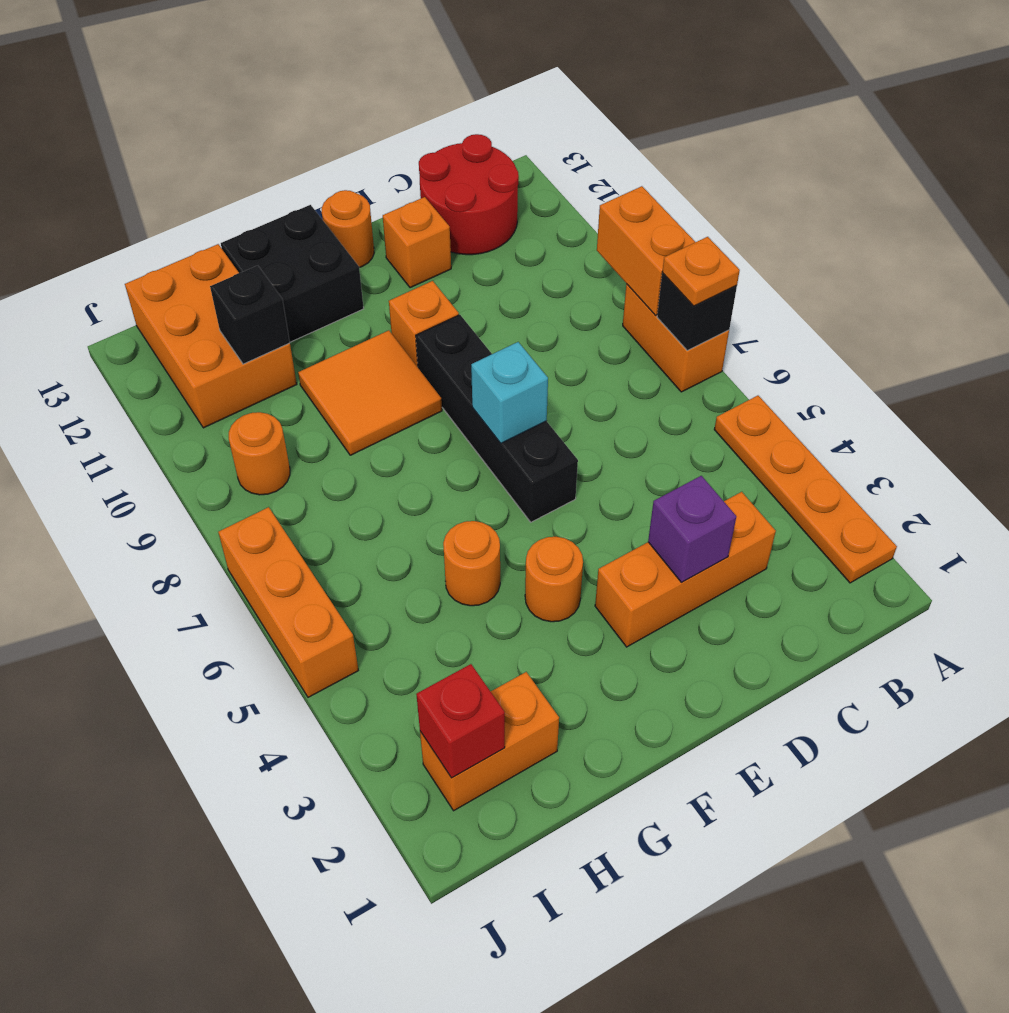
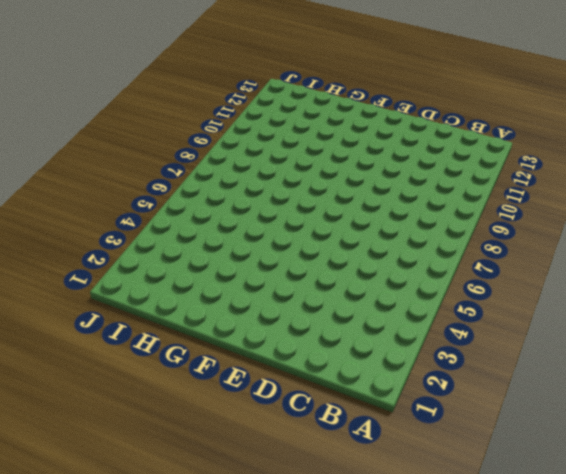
none -> orange plate A2:A5 level 1
none -> orange brick A7:A8 level 1
none -> red round brick B12:C13 level 1

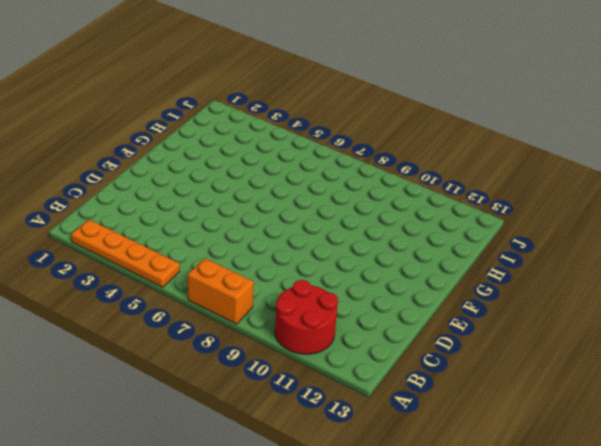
red round brick A10:B11 level 1 -> red round brick B12:C13 level 1
none -> orange brick C3:E3 level 1
none -> orange brick D12 level 1
none -> black brick E6:E9 level 1

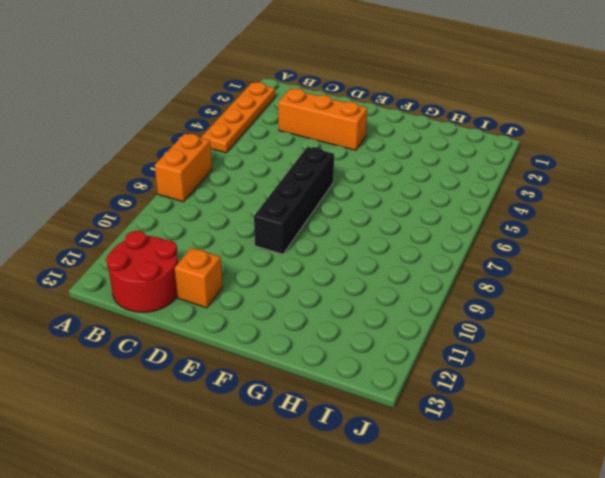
none -> orange brick E10 level 1
none -> orange round brick E13 level 1
none -> orange round brick F4 level 1

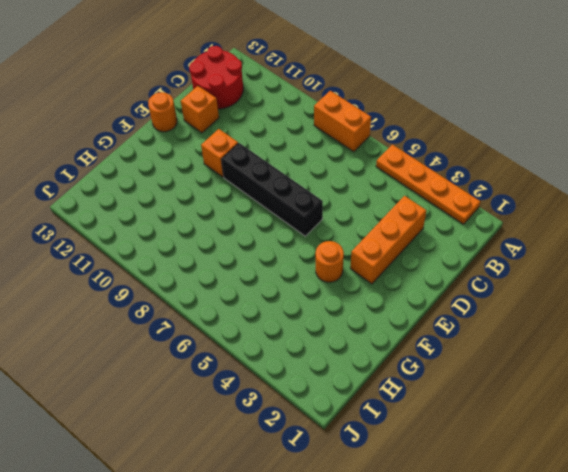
none -> orange tile F9:G10 level 1
none -> black brick F12:G13 level 1
none -> orange round brick G5 level 1

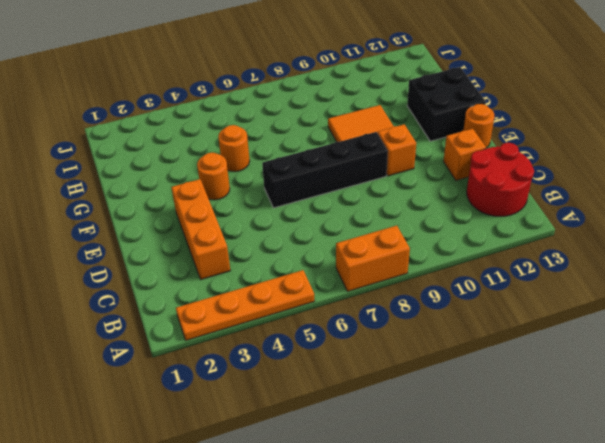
none -> orange brick H2:I2 level 1
none -> orange brick H11:I13 level 1
none -> orange round brick I9 level 1

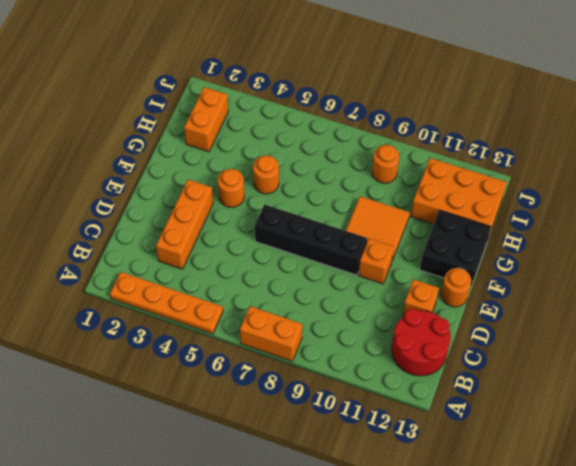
none -> orange brick J5:J7 level 1
none -> black brick A7 level 2
none -> orange brick A8:A9 level 2

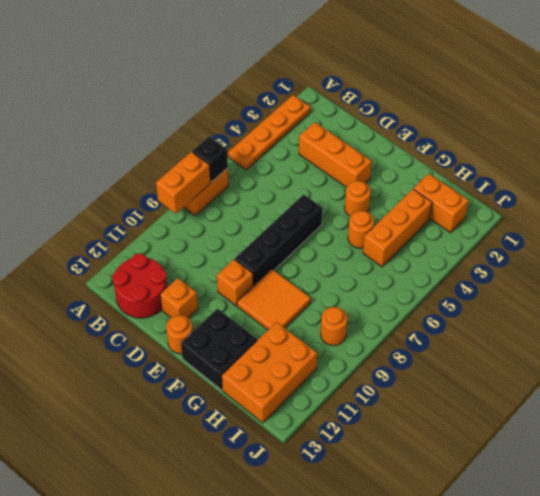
orange brick H3:H5 level 1 -> orange brick J5:J7 level 1
none -> purple brick D3 level 2
none -> cyan brick E7 level 2
none -> black brick H11 level 2

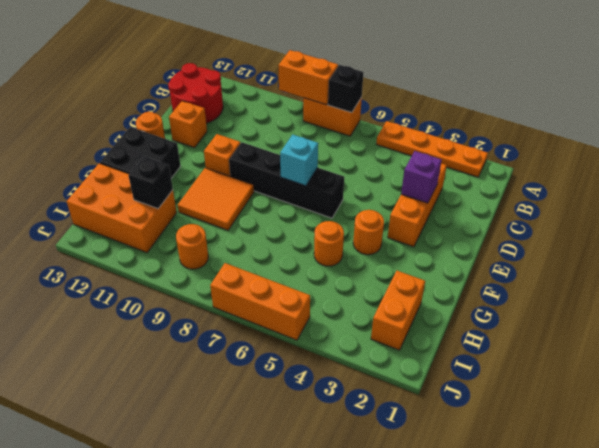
none -> red brick I2 level 2
none -> orange plate A7 level 3

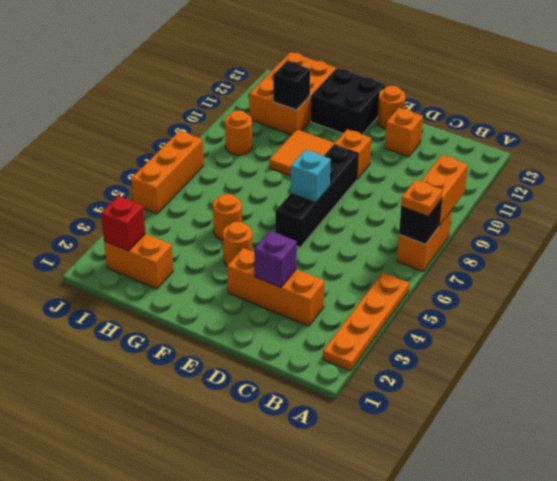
none -> red round brick B12:C13 level 1

